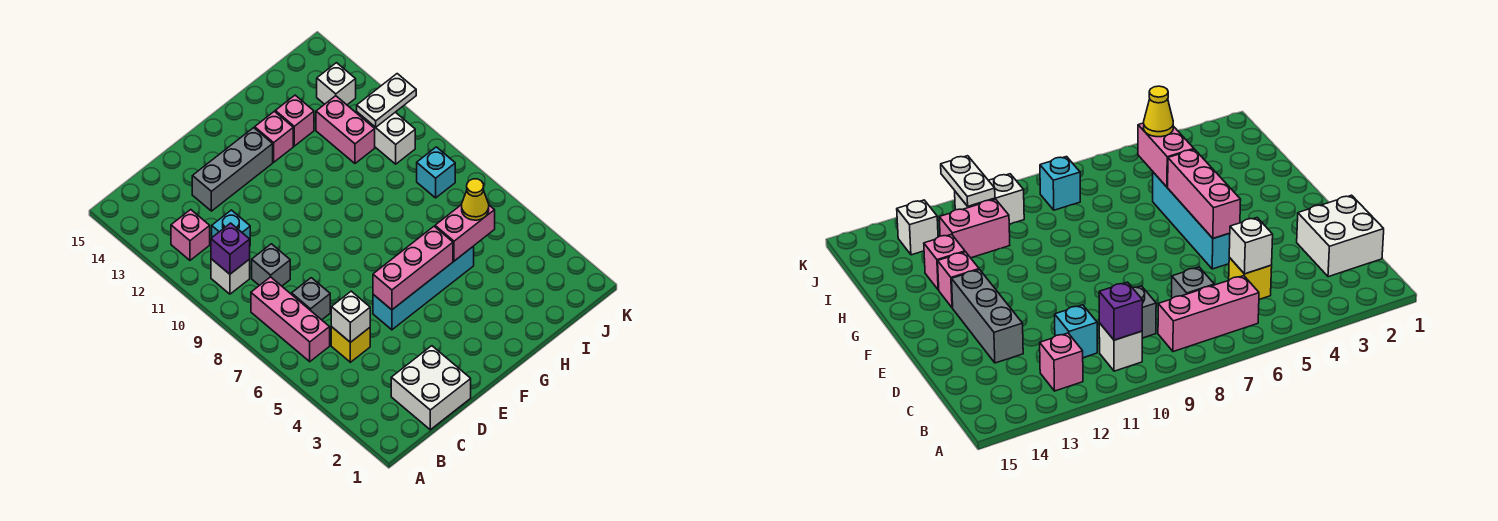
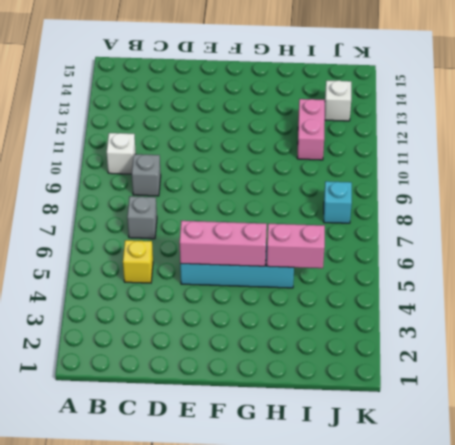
none -> pink brick B6:B8 level 1
none -> pink brick B12 level 1
none -> white brick C1:D2 level 1

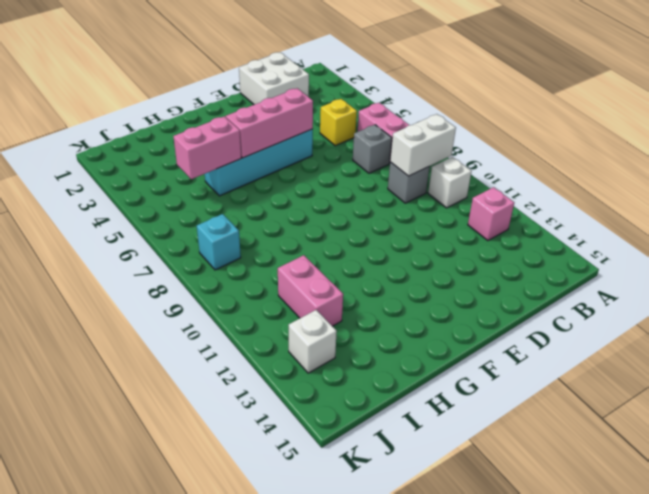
white brick B9:C9 level 2 -> white brick J10:J11 level 1
none -> cyan brick C11 level 1
none -> grey brick D13:F13 level 1
none -> pink brick G13 level 1

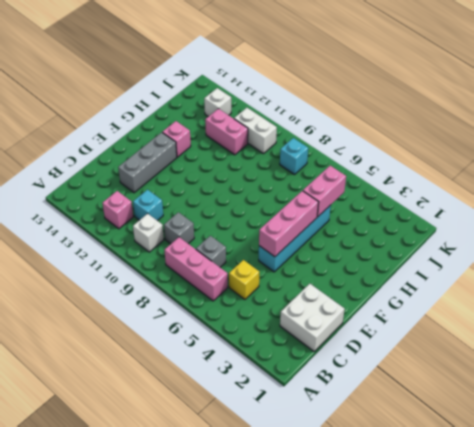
none -> pink brick H13 level 1
none -> purple brick B10 level 2
none -> white brick C5 level 2

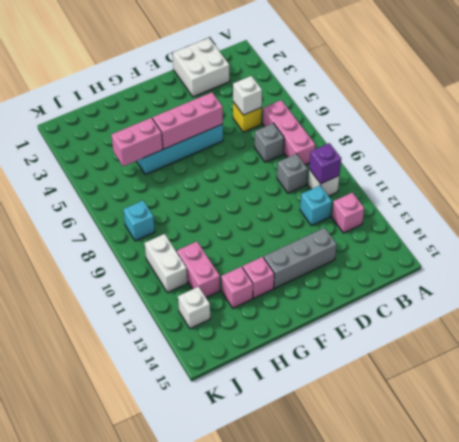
none -> white plate J11:K11 level 2
none -> yellow cone I5 level 3

